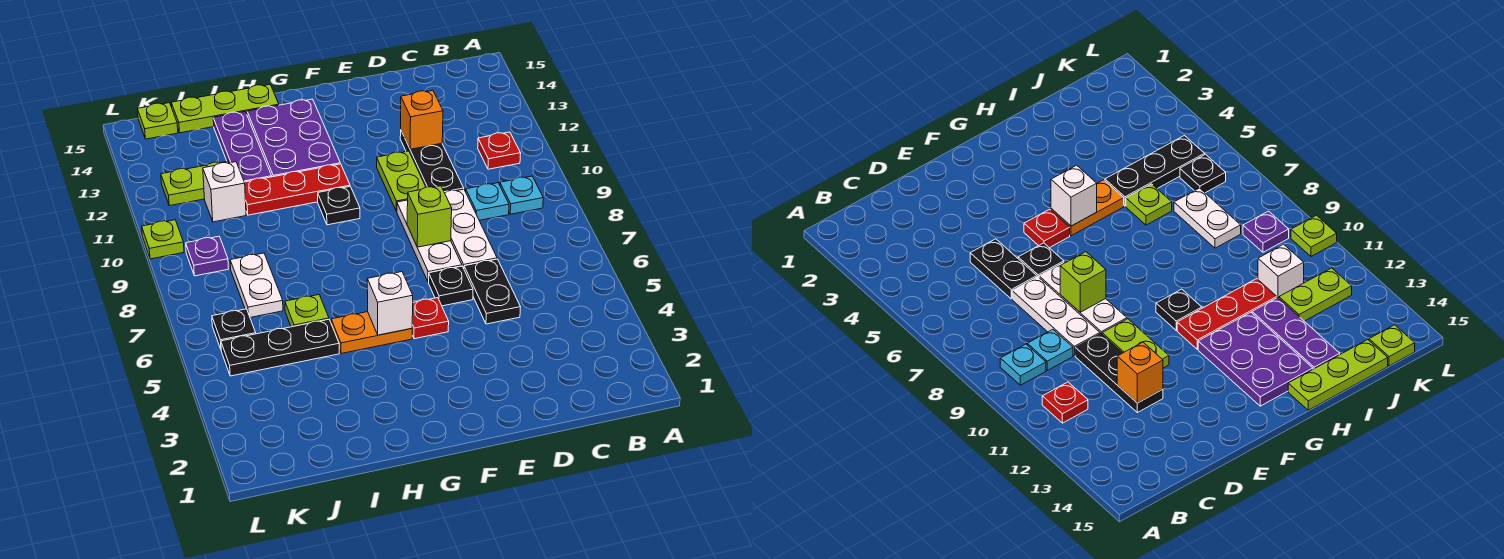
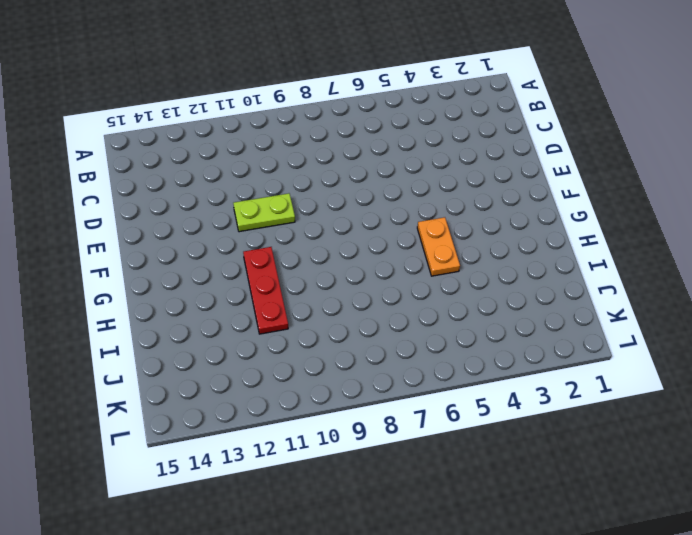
none -> cyan plate B9 level 1
none -> red plate B11 level 1
none -> cyan plate C9 level 1

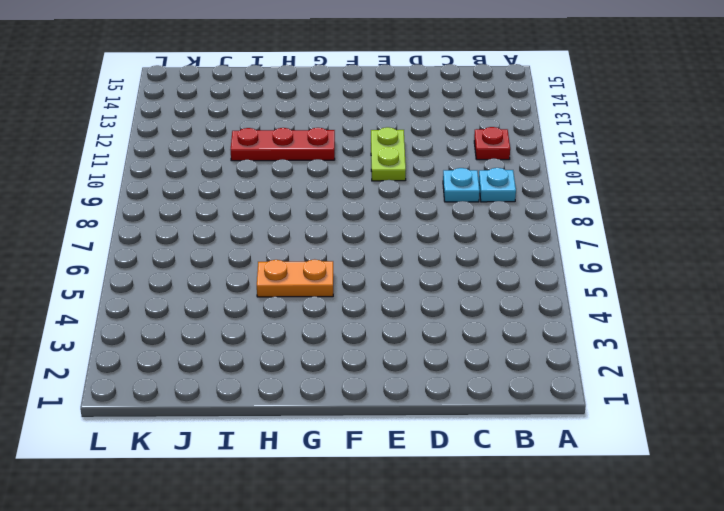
none -> black plate D5:D6 level 1
none -> white plate D7:D9 level 1
none -> black plate D10:D12 level 1

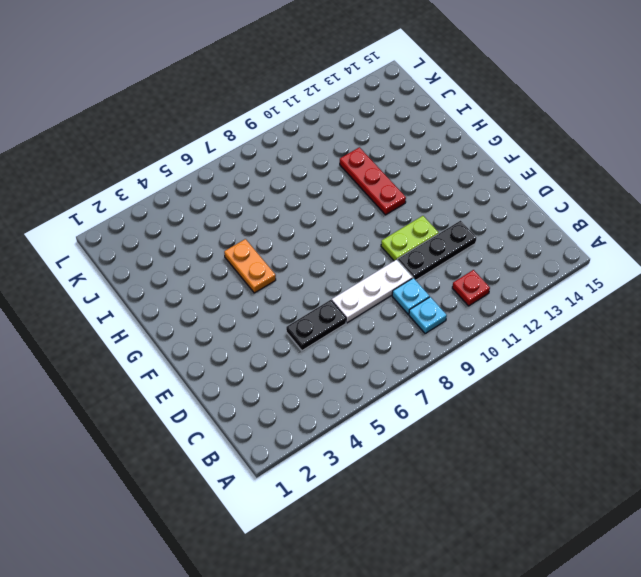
none -> black plate E6 level 1
none -> white plate E7:E9 level 1
none -> red plate F5 level 1

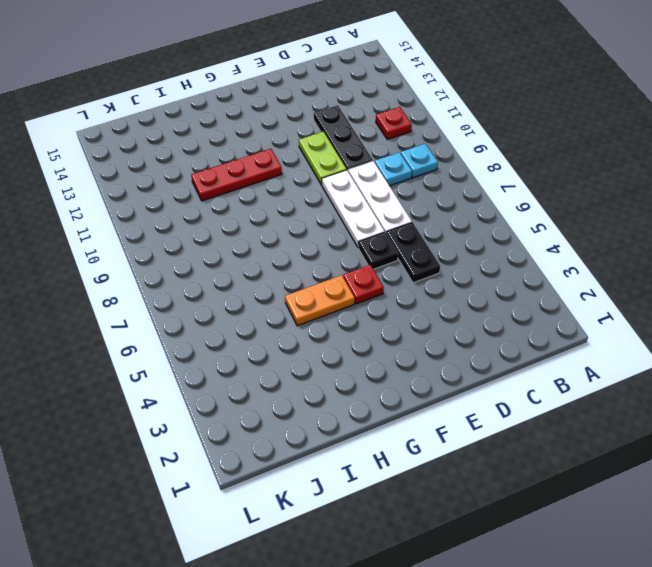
none -> black plate G10 level 1
none -> purple plate G12:H14 level 1
none -> lime plate H15:J15 level 1

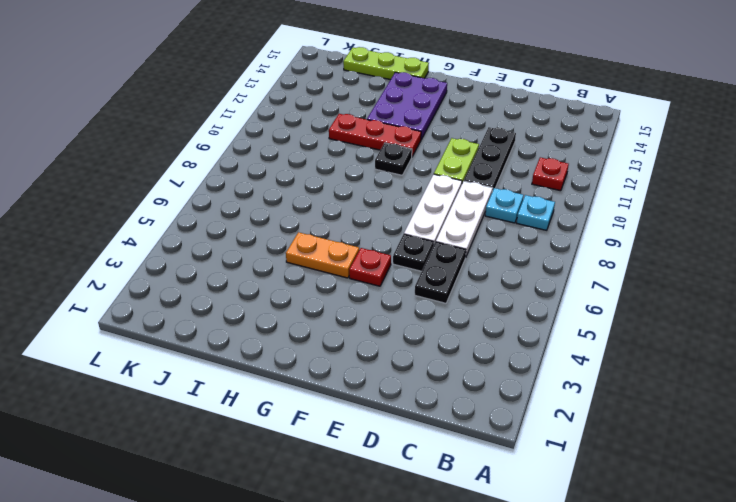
none -> black plate I5:K5 level 1
none -> lime plate I6 level 1
none -> purple plate I12:I14 level 1

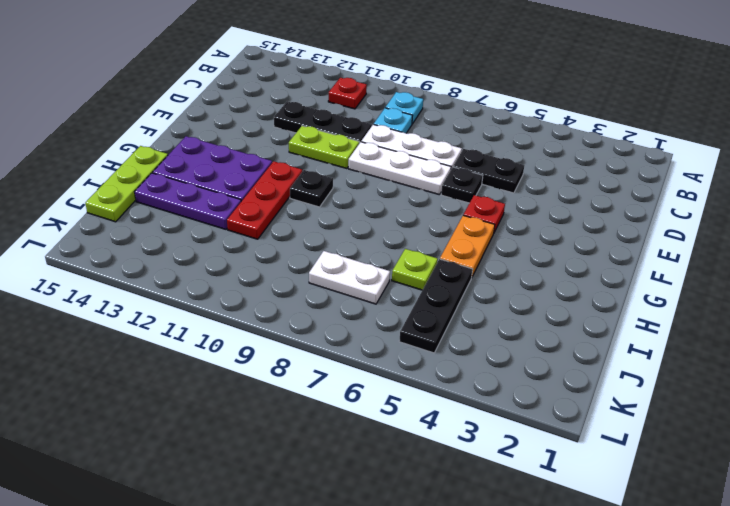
none -> white brick J11 level 1
none -> lime plate J12:K12 level 1
none -> black plate K6 level 1

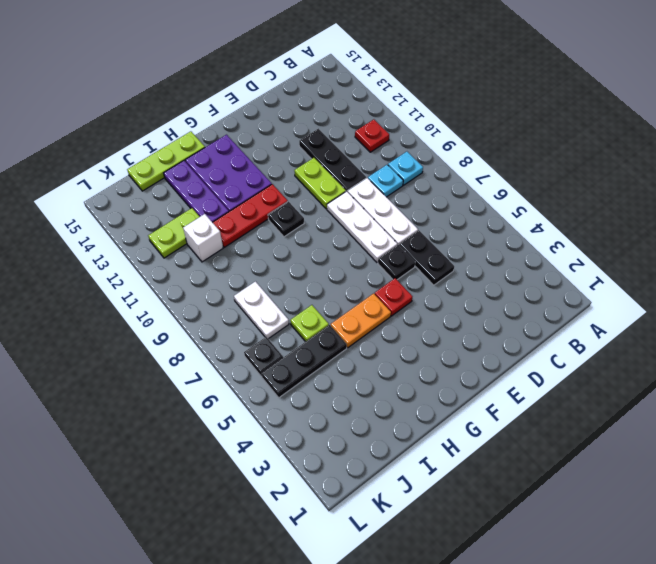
none -> purple plate K9 level 1
none -> lime plate K15 level 1
none -> lime plate L10 level 1

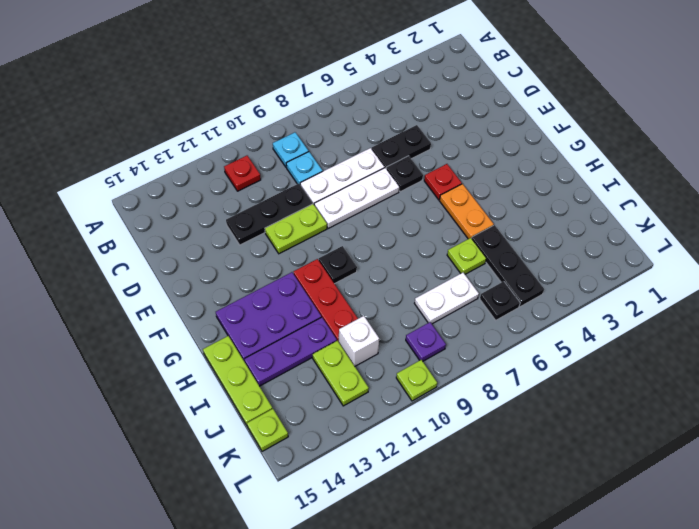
none -> orange brick D12 level 2
none -> lime brick E8 level 2
none -> white brick G5 level 2

